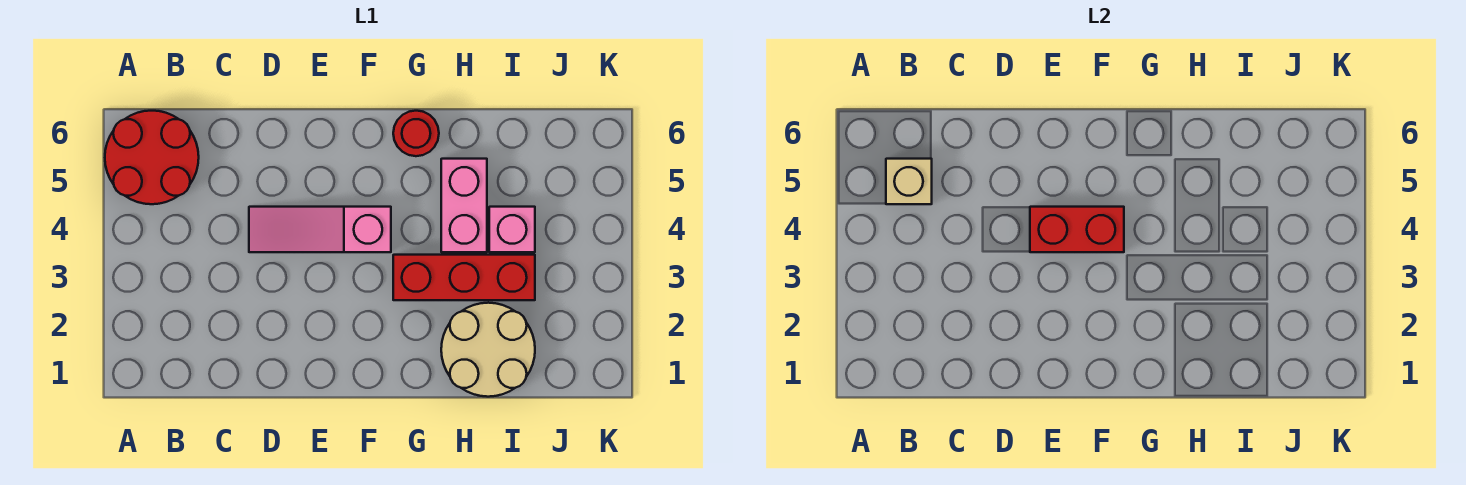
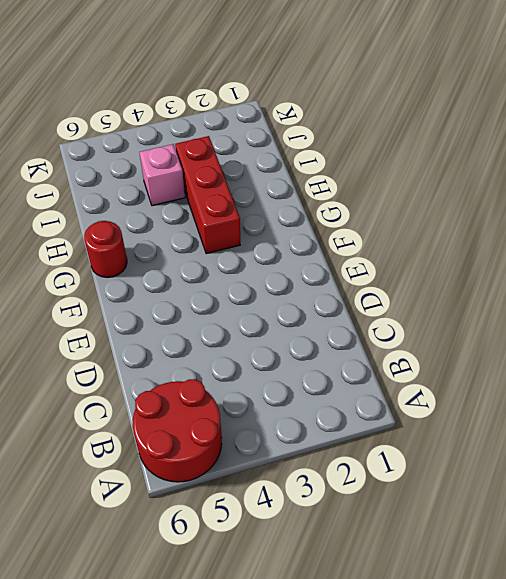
none -> pink slope D4:F4 level 1 top F
none -> tan round brick H1:I2 level 1

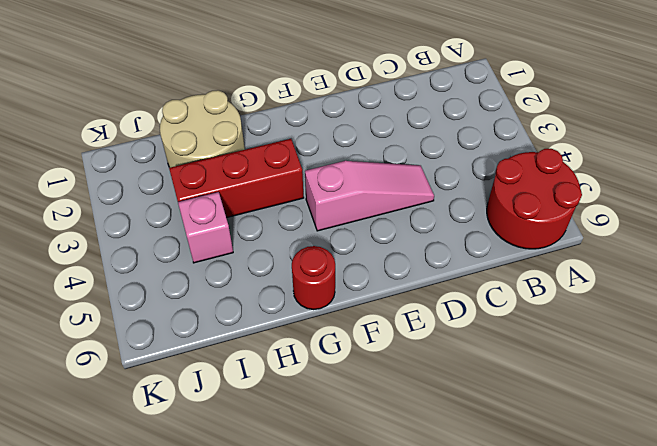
none -> pink brick H4:H5 level 1
none -> tan brick B5 level 2

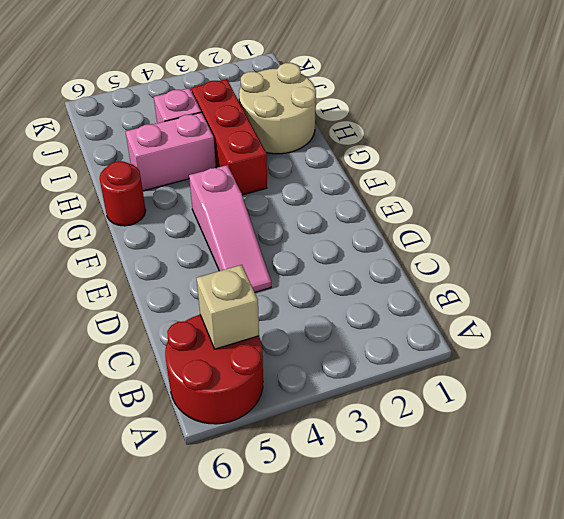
none -> red brick E4:F4 level 2

